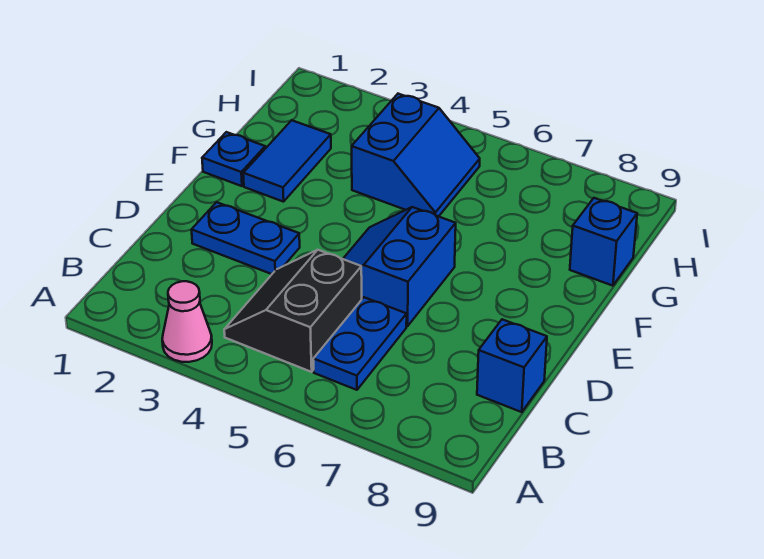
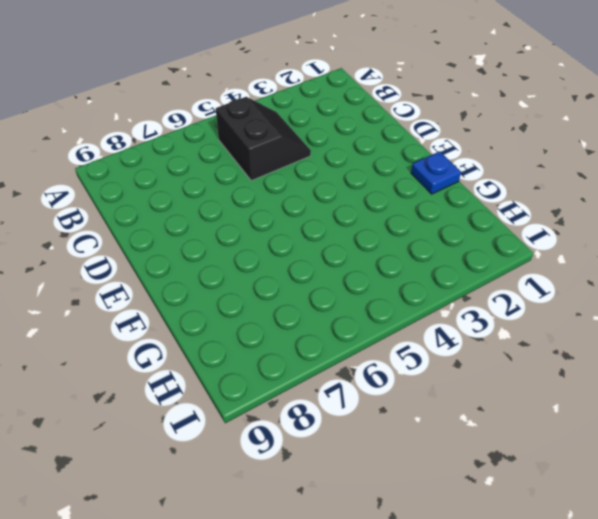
none -> pink cone A3 level 1
none -> blue plate B6:C6 level 1

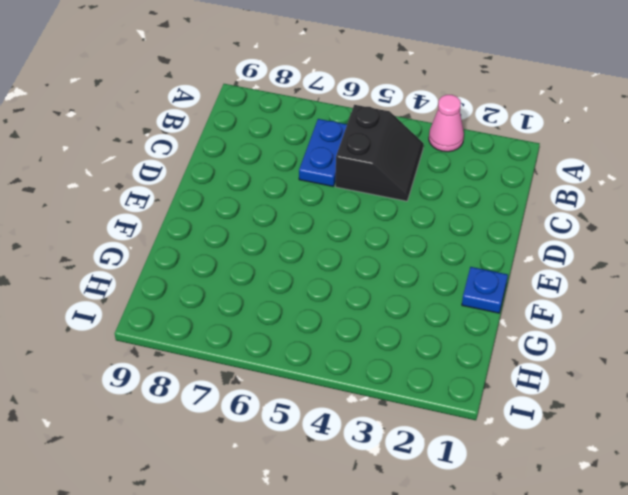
none -> blue brick C9 level 1
none -> blue plate D2:D3 level 1

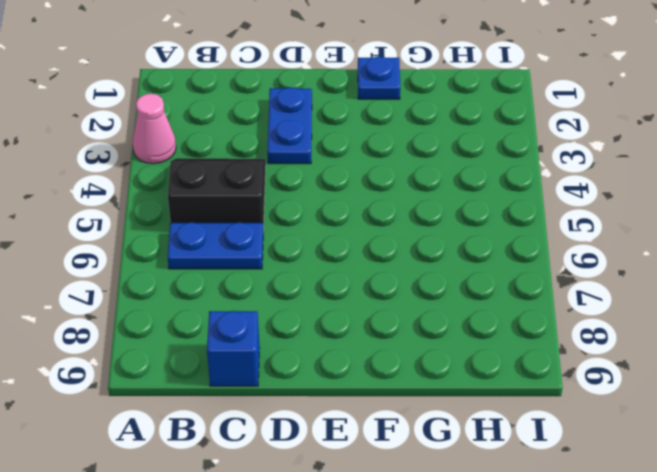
none -> blue slope D5:E6 level 1 top 6
none -> blue tile F2:G2 level 1

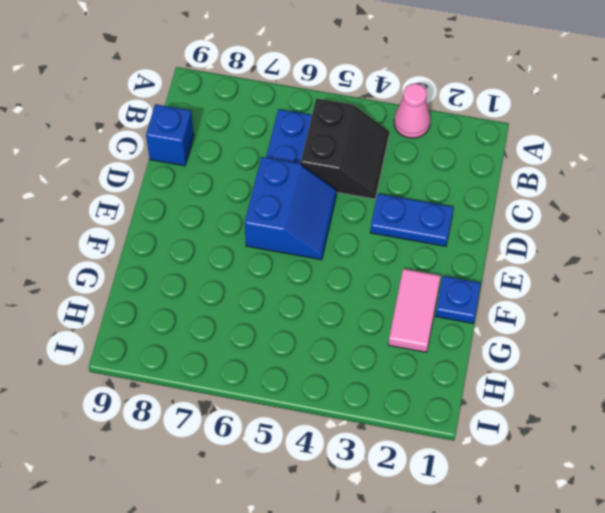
pink tile F2:G2 level 1 -> blue tile F2:G2 level 1
none -> blue slope G4:H5 level 1 top 4
none -> blue brick G9 level 1

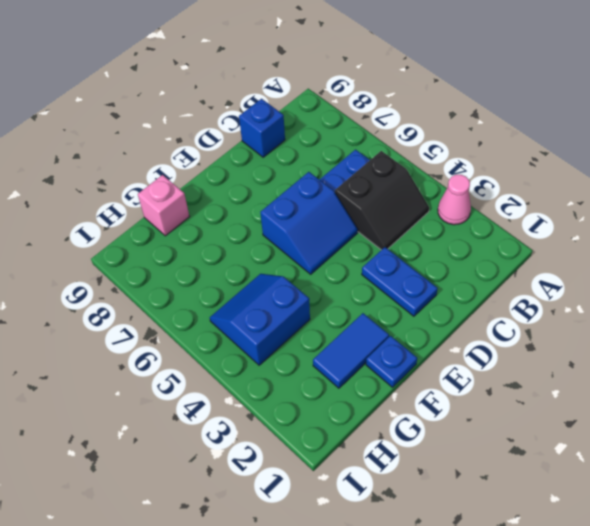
pink brick G9 level 1 -> blue brick G9 level 1

